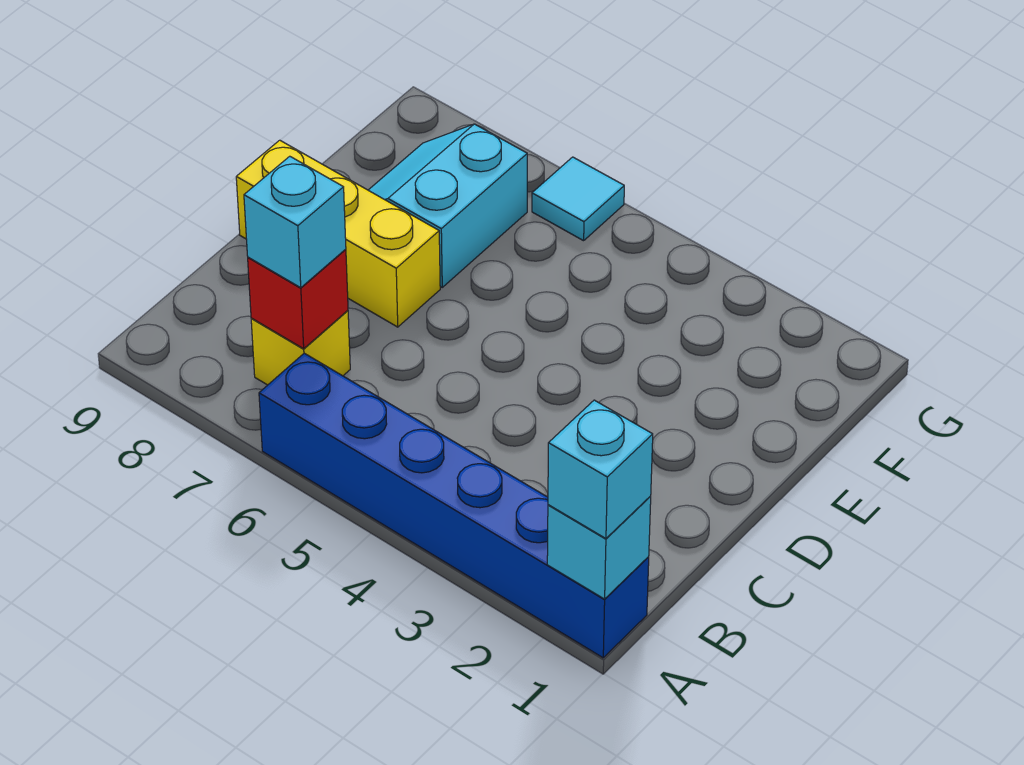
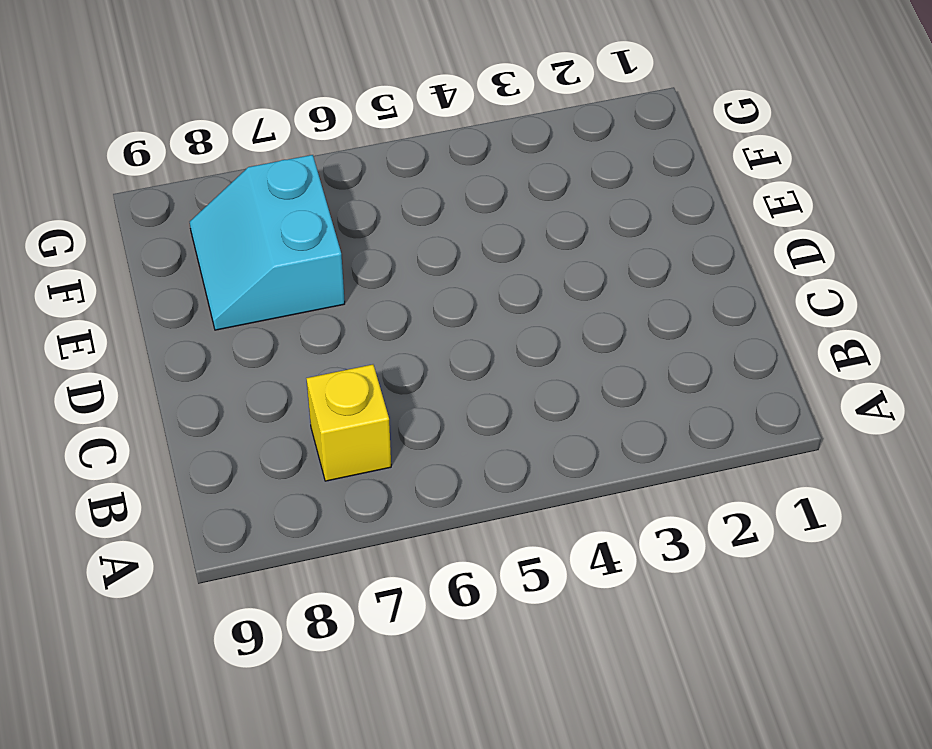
none -> blue brick A1:A6 level 1
none -> yellow brick D7:D9 level 1

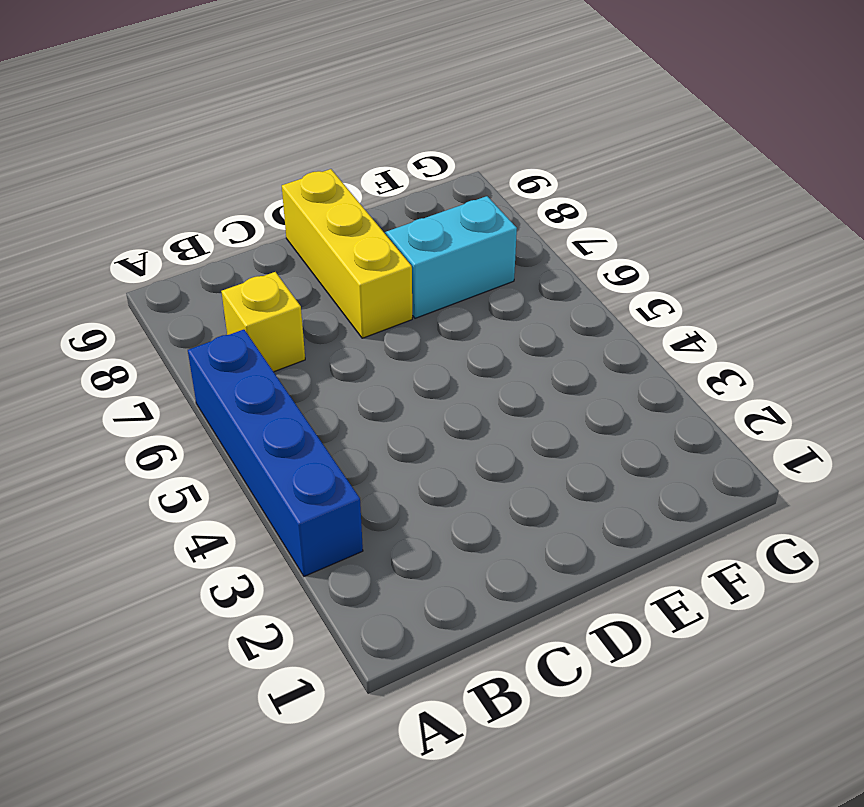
blue brick A3:A6 level 1 -> blue brick A1:A6 level 1
none -> cyan tile G6 level 1
none -> cyan brick A1 level 2

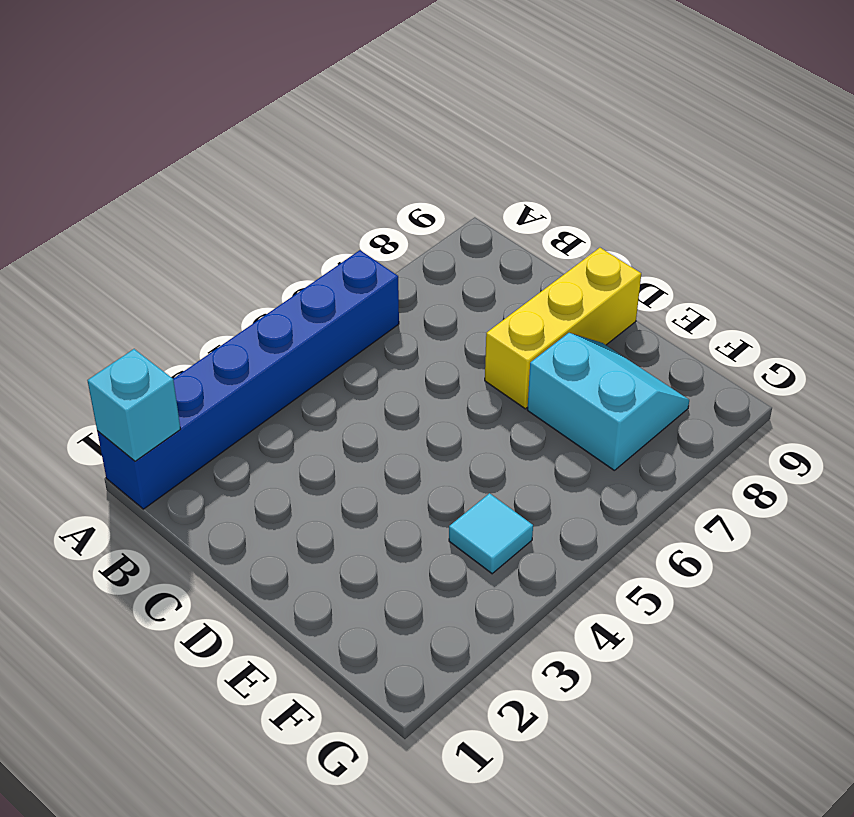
cyan tile F4 level 1 -> cyan tile G6 level 1
none -> yellow brick B7 level 1
none -> red brick B7 level 2

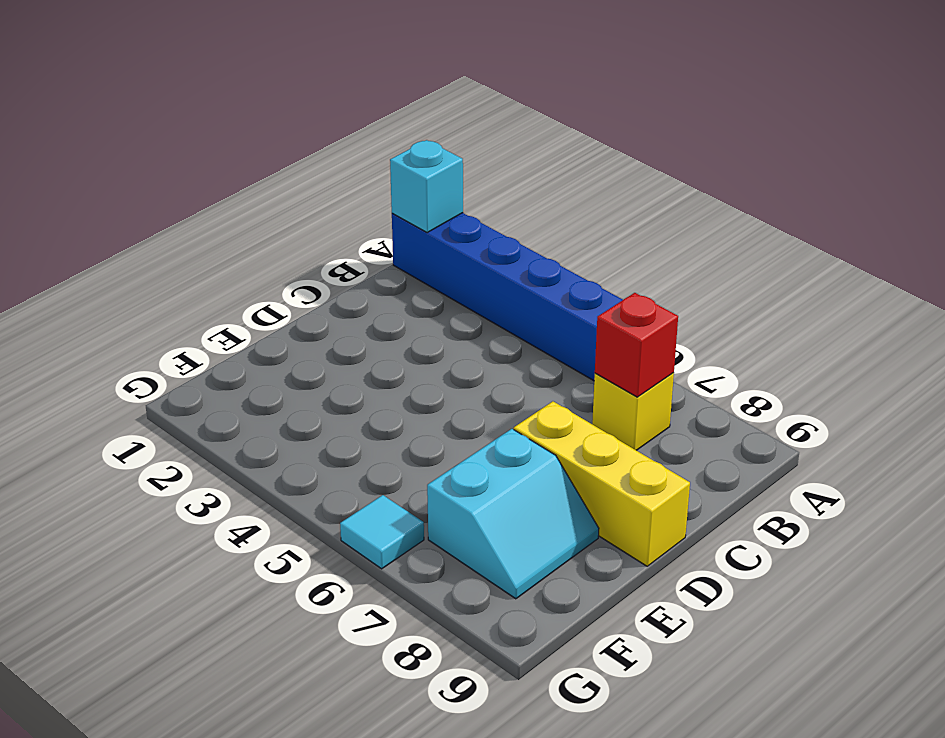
none -> cyan brick A1 level 3
none -> cyan brick B7 level 3

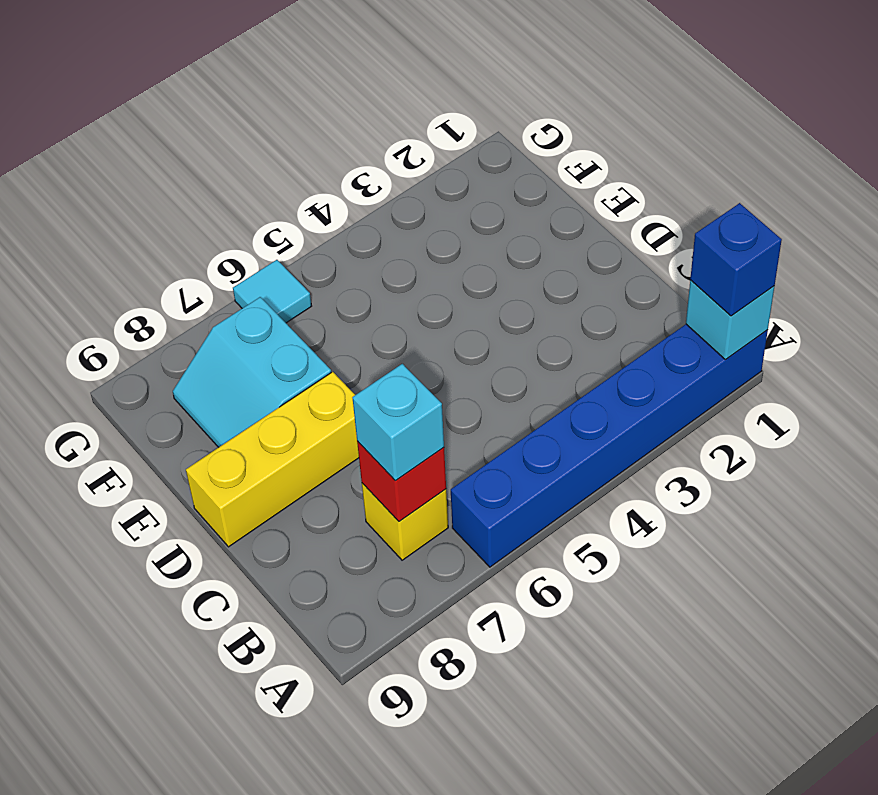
blue brick A1 level 3 -> cyan brick A1 level 3

